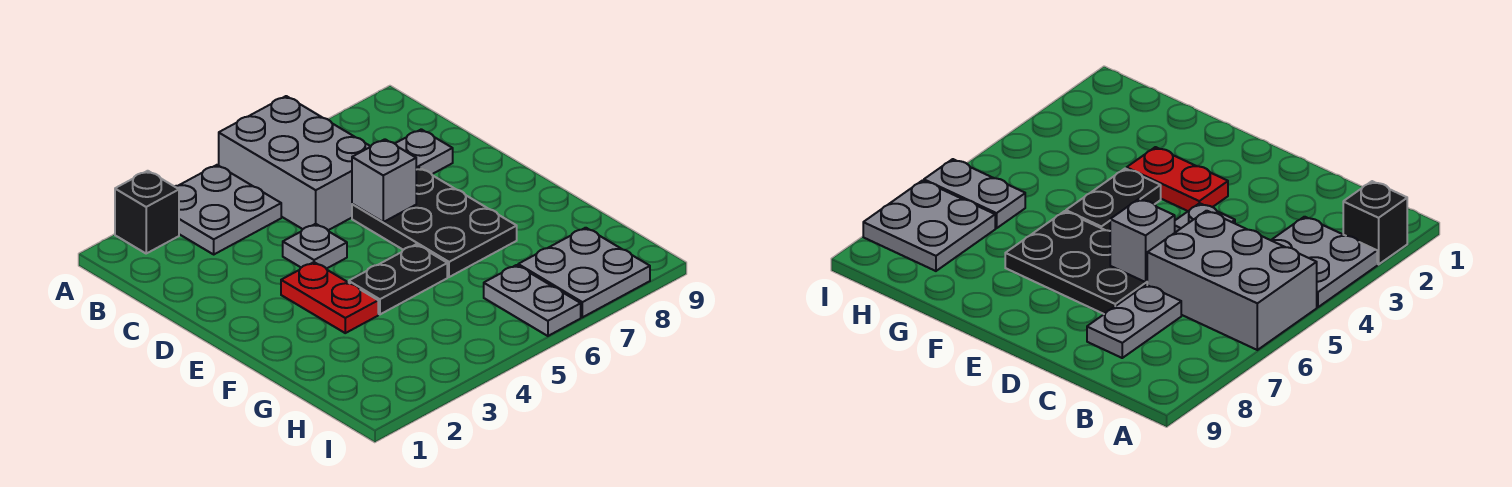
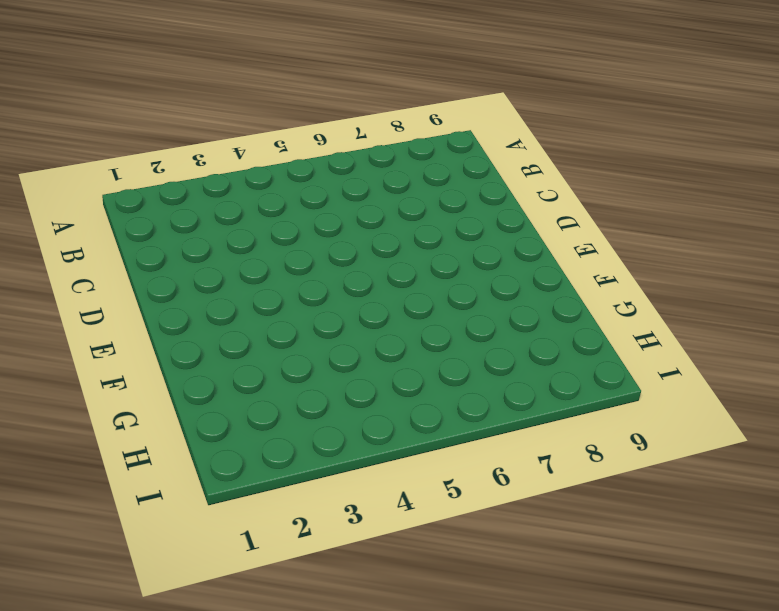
none -> black brick A2 level 1
none -> grey plate A3:B4 level 1

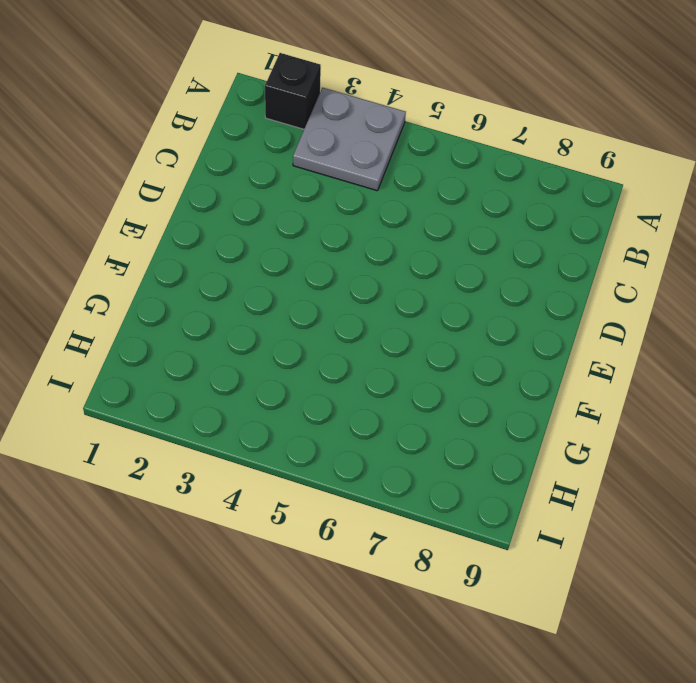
none -> grey brick A5:C6 level 1
none -> grey plate C7:C8 level 1

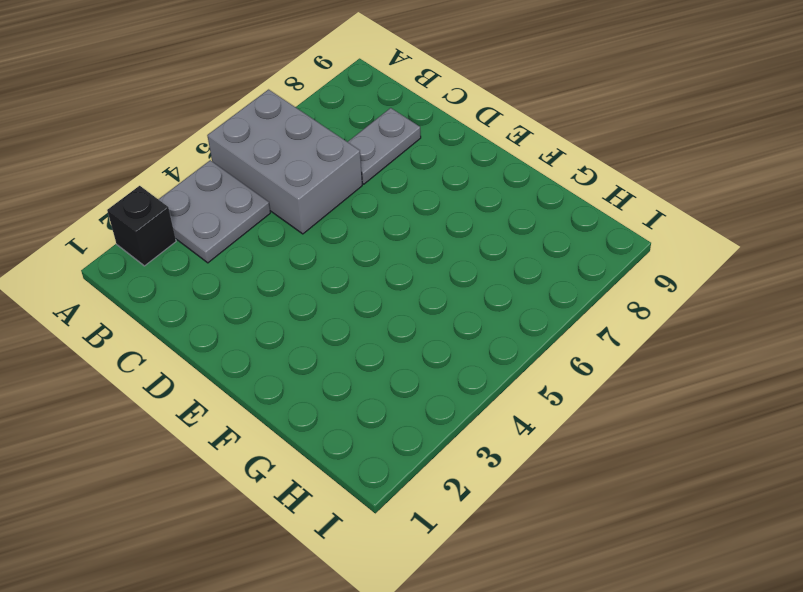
none -> grey plate D4 level 1
none -> black plate D6:F7 level 1

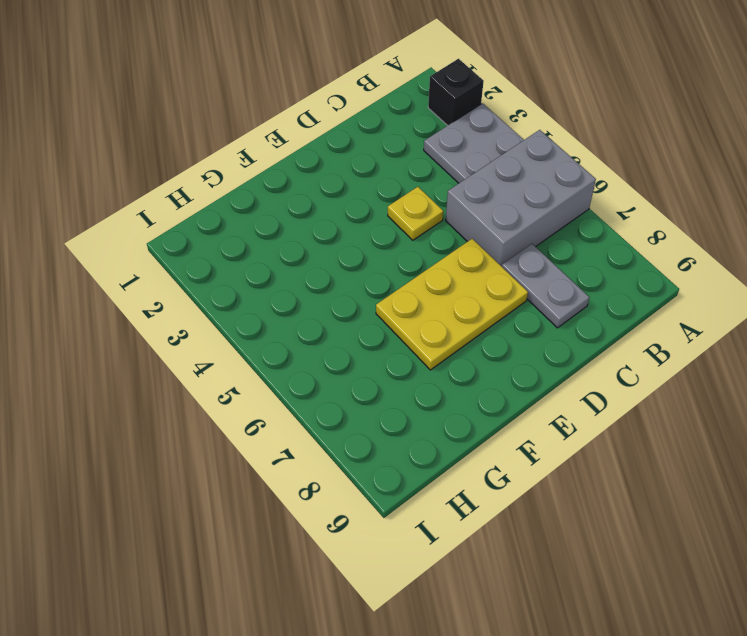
yellow plate D4 level 1 -> grey plate D4 level 1
yellow plate D6:F7 level 1 -> black plate D6:F7 level 1
none -> red plate E3:F3 level 1
none -> black plate F4:F5 level 1

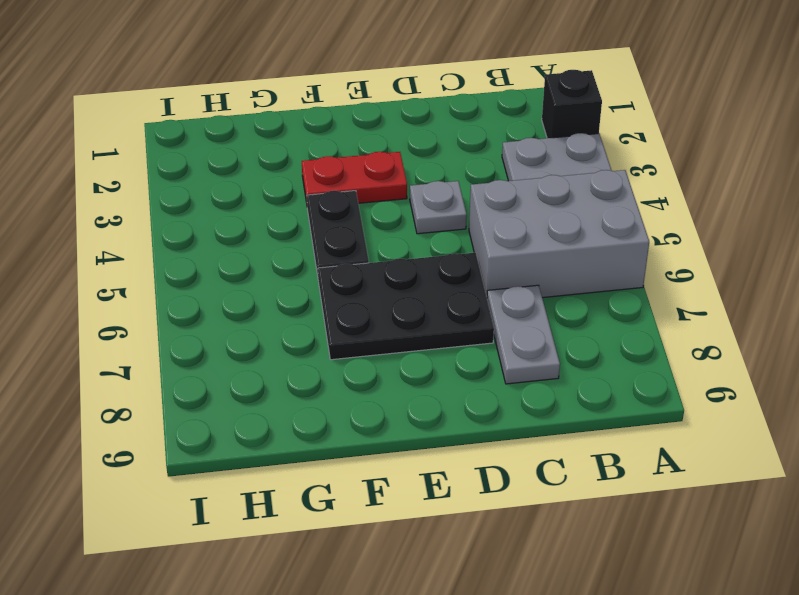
none -> grey plate H6:I6 level 1
none -> grey plate H7:I8 level 1

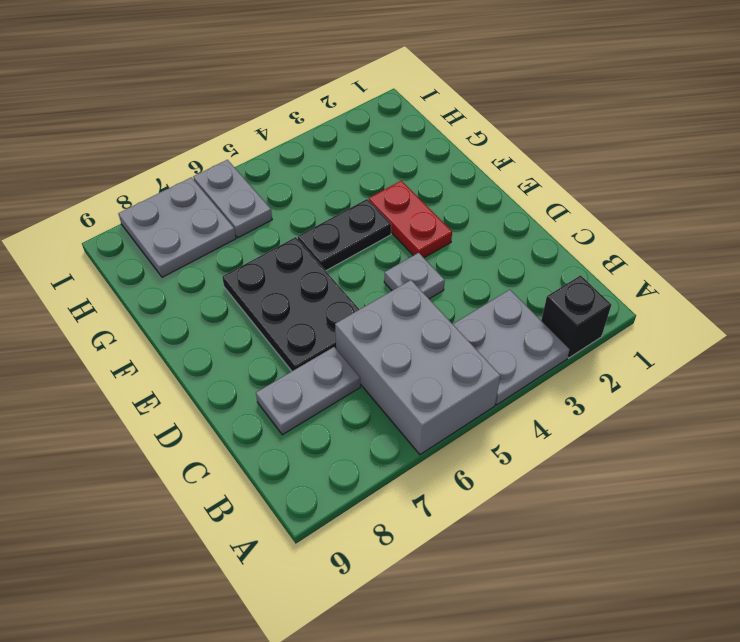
none -> grey brick D6 level 2

